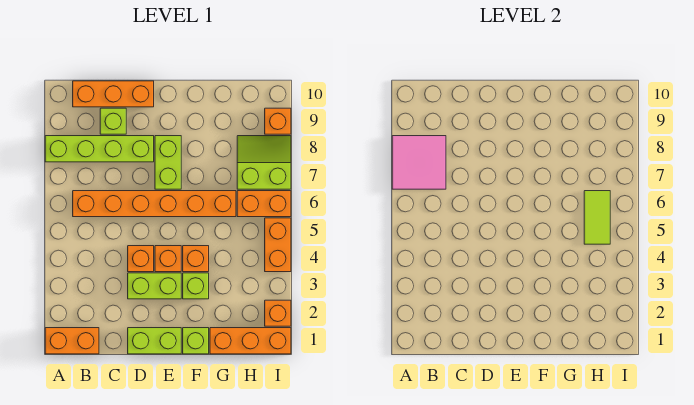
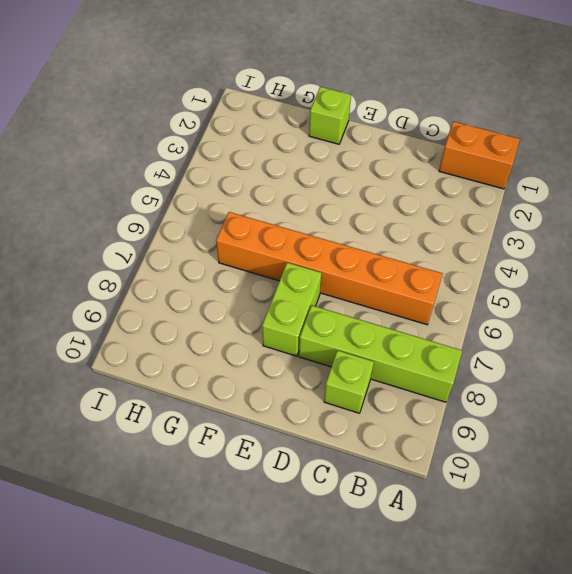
none -> orange brick B10:D10 level 1
none -> lime brick D1:E1 level 1
none -> lime brick D3:E3 level 1

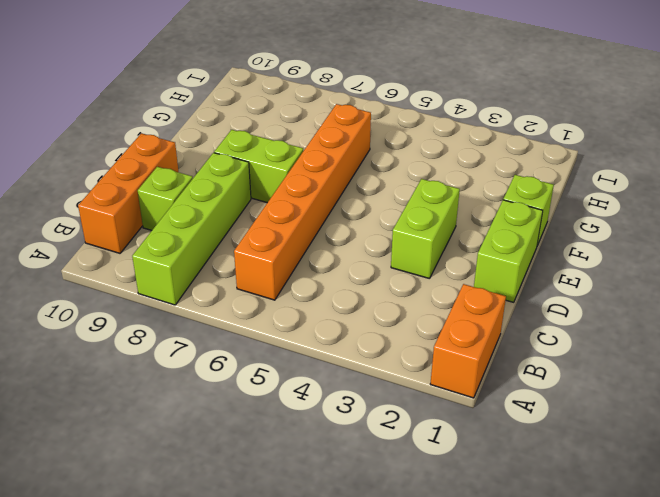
none -> orange brick D4 level 1
none -> orange brick E4 level 1
none -> lime brick F3 level 1

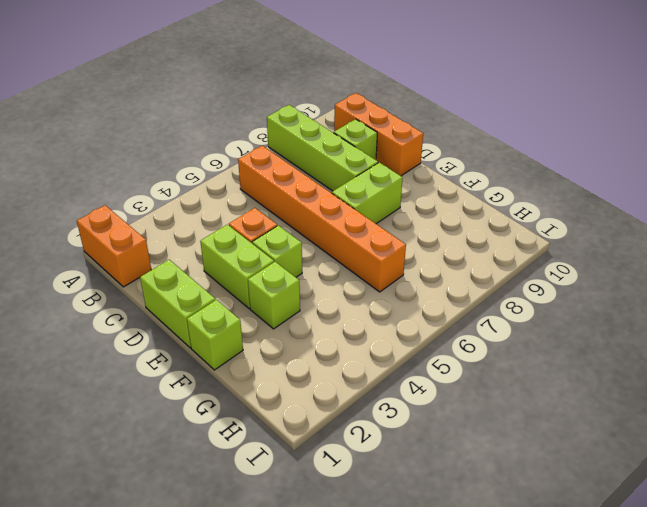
lime brick E4 level 1 -> orange brick E4 level 1
none -> orange brick F4 level 1
none -> orange brick G1:I1 level 1
none -> orange brick H6:I6 level 1

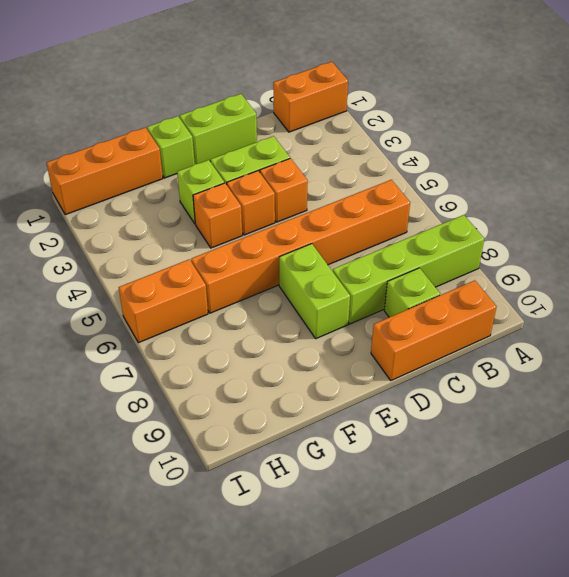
none -> lime slope H7:I8 level 1 top 7
none -> orange brick I2 level 1
none -> orange brick I4:I5 level 1

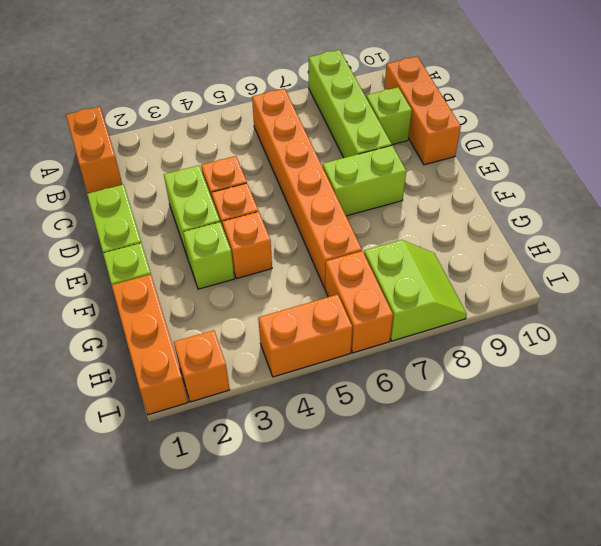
none -> orange brick I9 level 1
none -> pink tile A7:B8 level 2
none -> lime tile H5:H6 level 2

